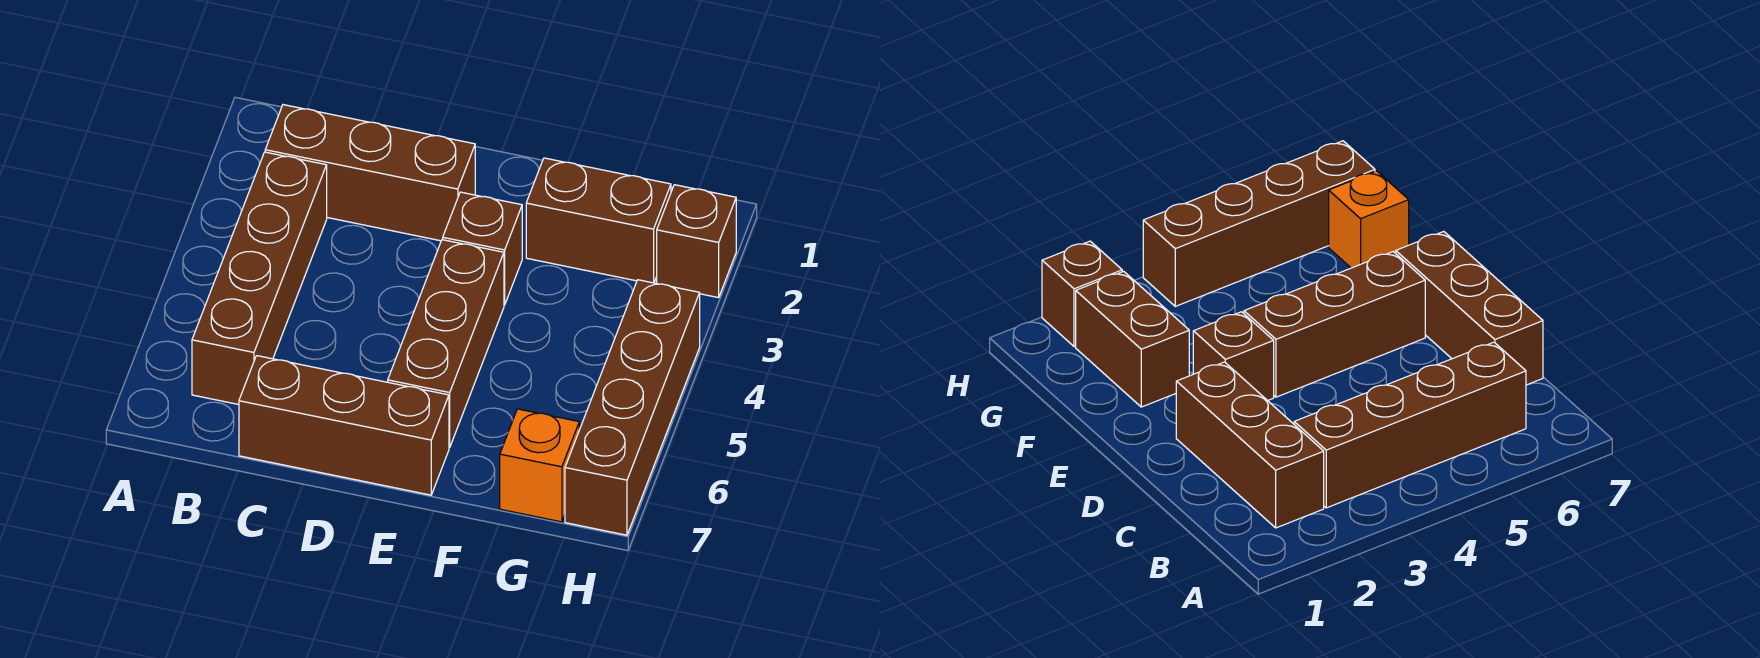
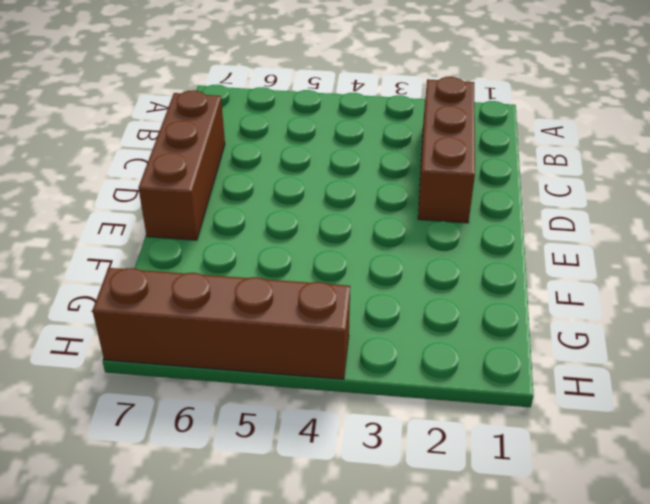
none -> brown brick B3:B6 level 1
none -> brown brick E3 level 1

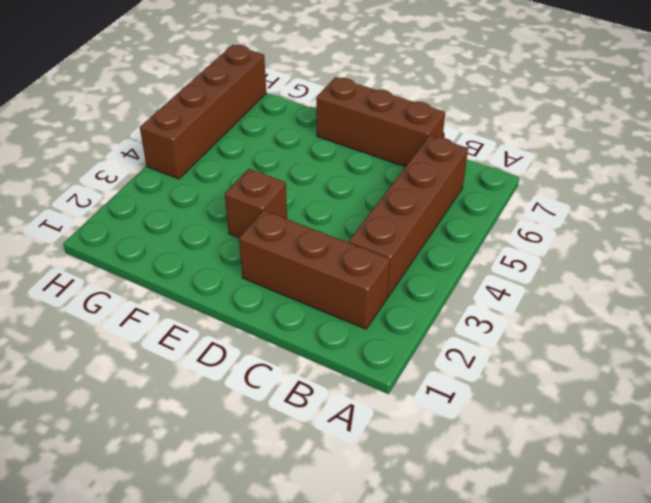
none -> brown brick E4:E6 level 1
none -> brown brick F2:G2 level 1

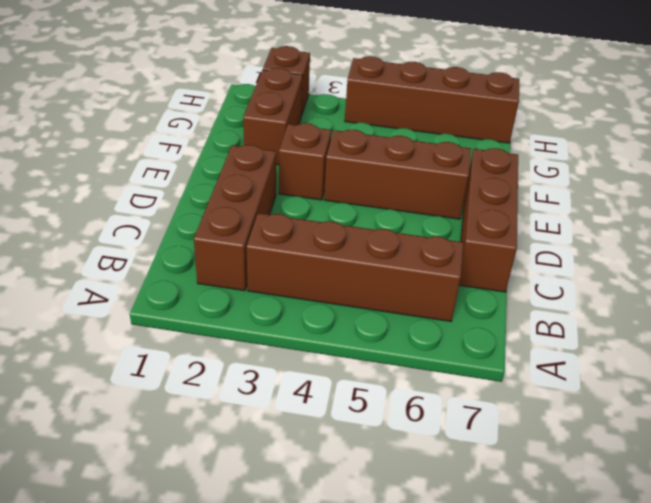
none -> orange brick G7 level 1

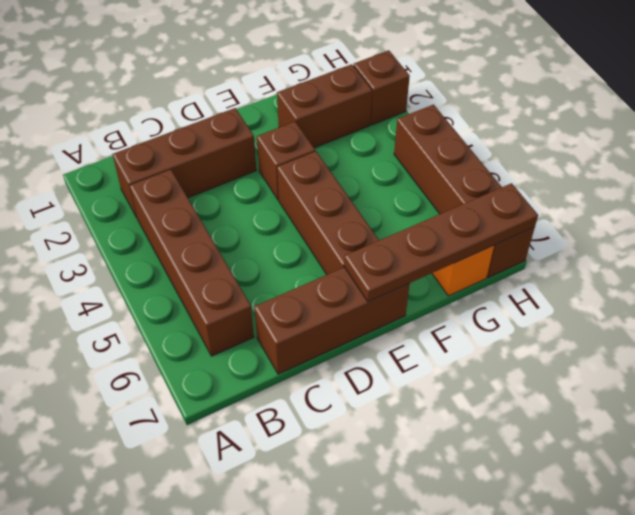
brown plate E7:H7 level 2 -> none

